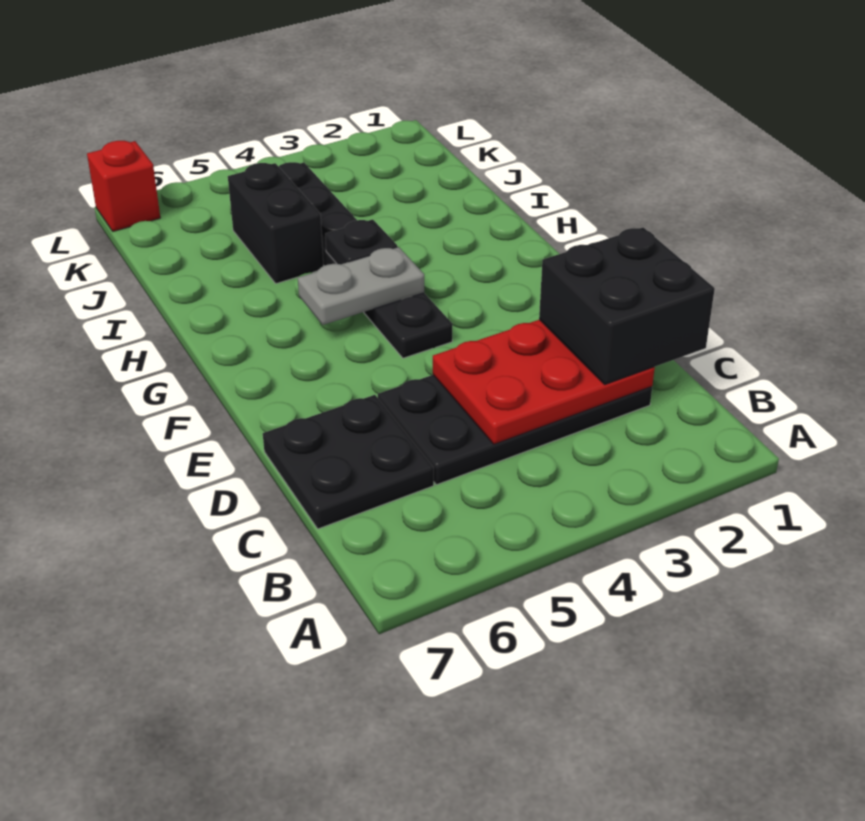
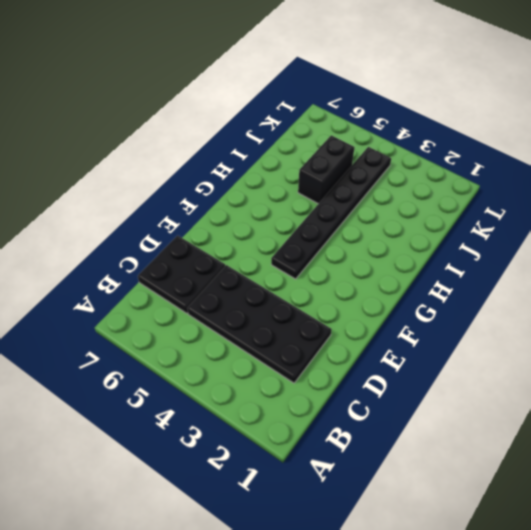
none -> red brick L7 level 1
none -> red plate C2:D4 level 2

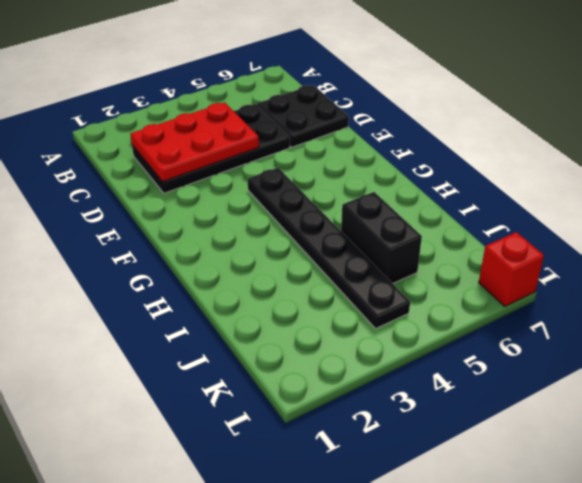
none -> grey plate G4:G5 level 2
none -> black plate H4 level 2

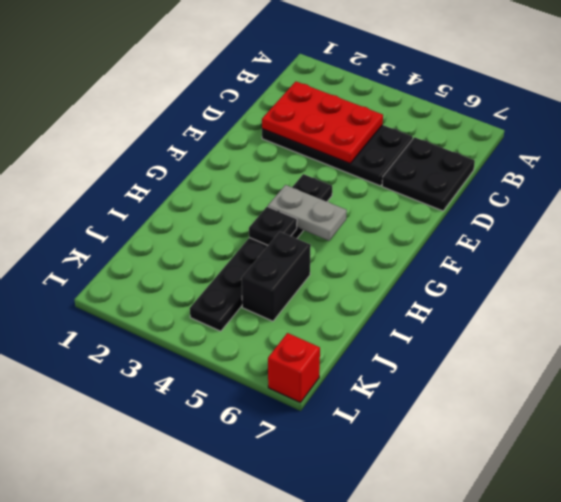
none -> black brick C1:D2 level 3

